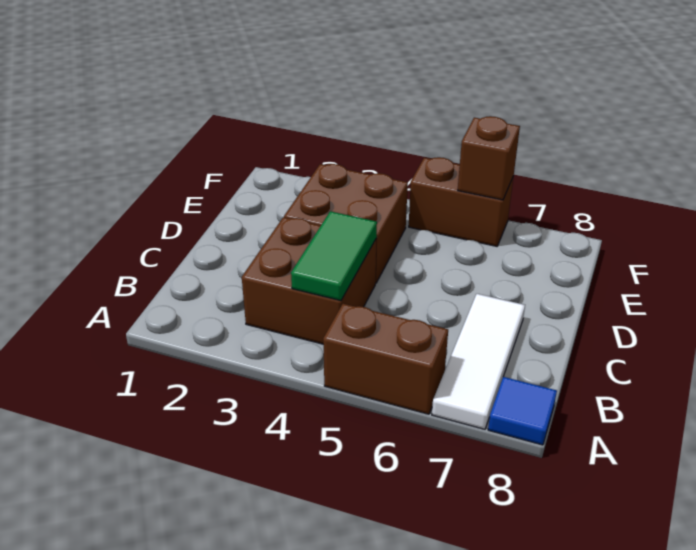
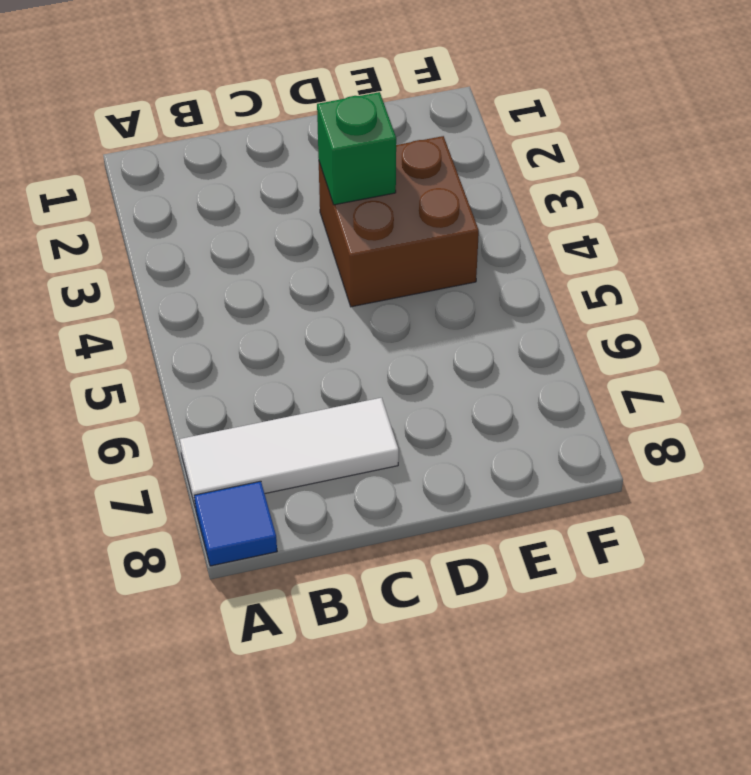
green brick D3 level 2 -> none
none -> brown brick A5:A6 level 1
none -> brown brick B3:C4 level 1

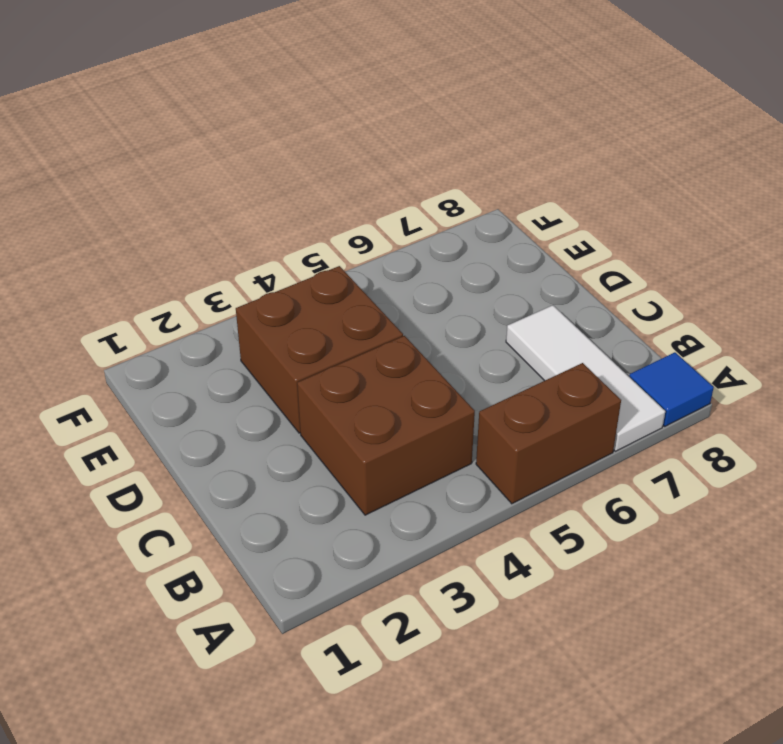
none -> brown brick F5:F6 level 1
none -> green tile B4:C4 level 2

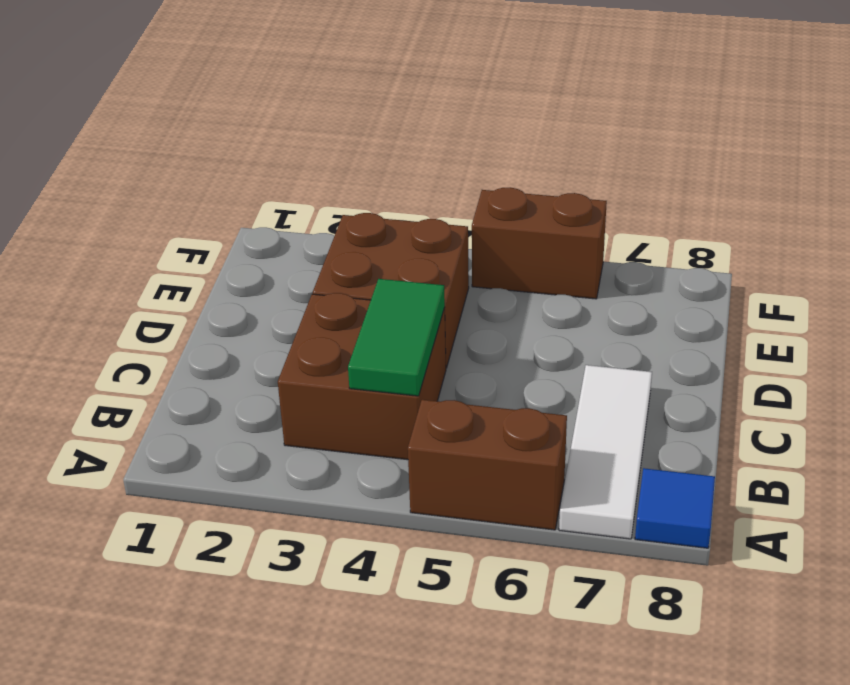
none -> brown brick F6 level 2

